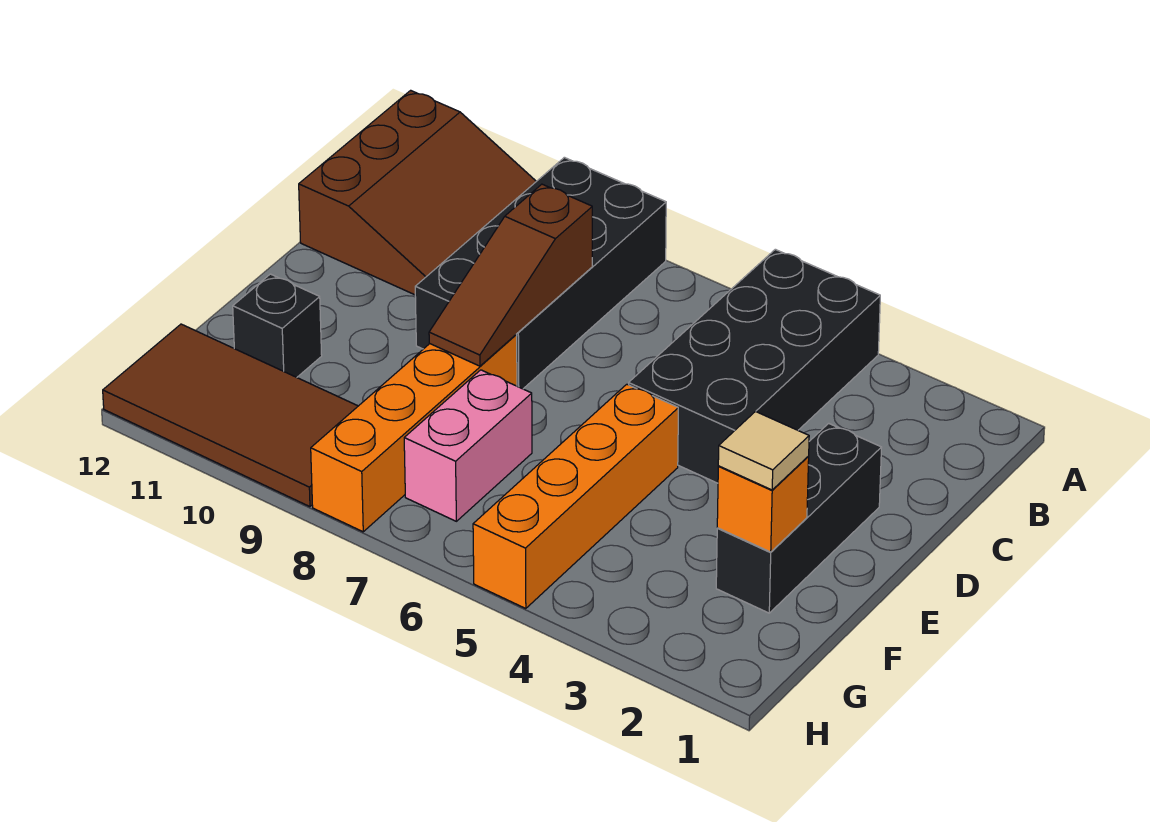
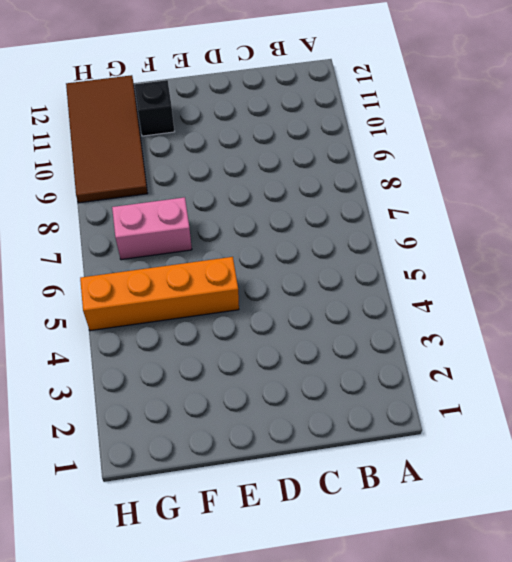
none -> black brick A4:D5 level 1
none -> black brick A8:D9 level 1
none -> brown slope A10:C12 level 1 top 12

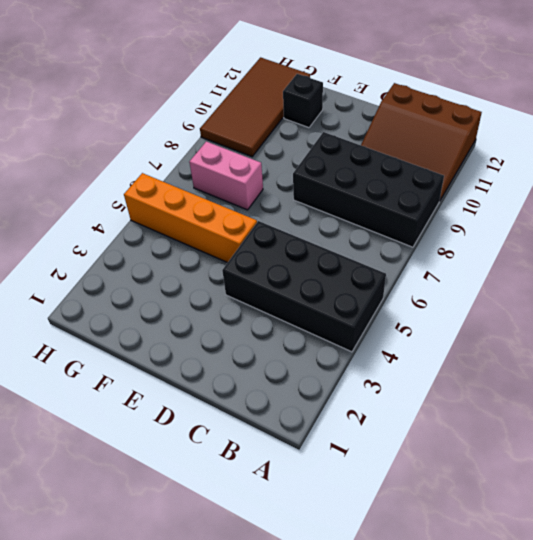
none -> black brick D2:F2 level 1
none -> orange brick E8:H8 level 1
none -> brown slope C8:E8 level 2 top C

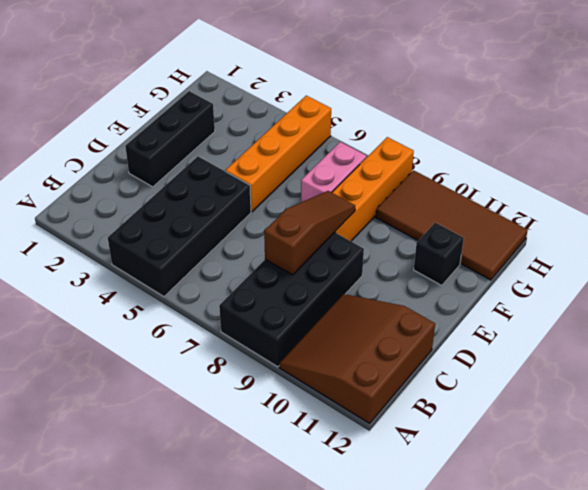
none -> orange brick F2 level 2
none -> tan tile F2 level 3

